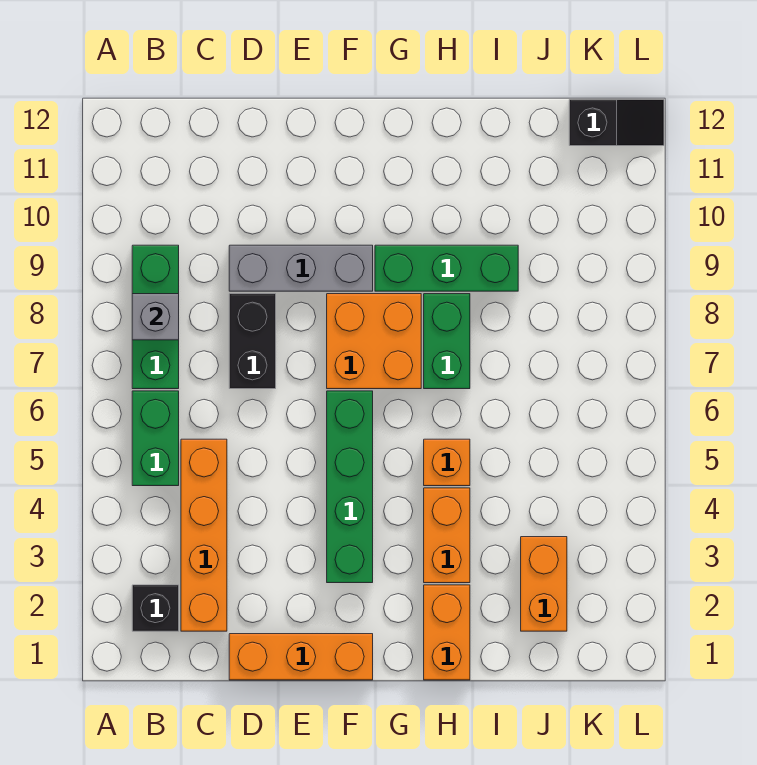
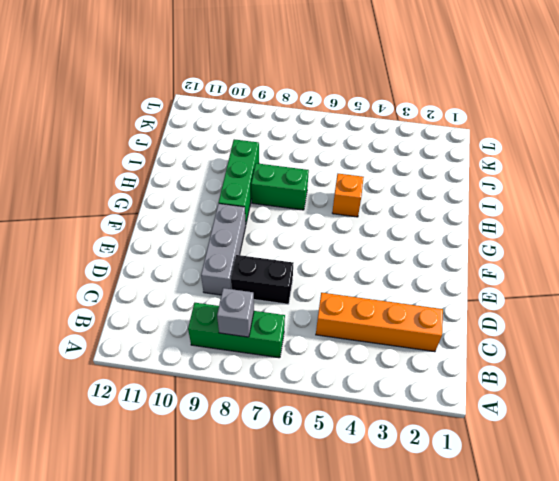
none -> black brick B2 level 1
none -> green brick B5:B6 level 1
none -> orange brick D1:F1 level 1

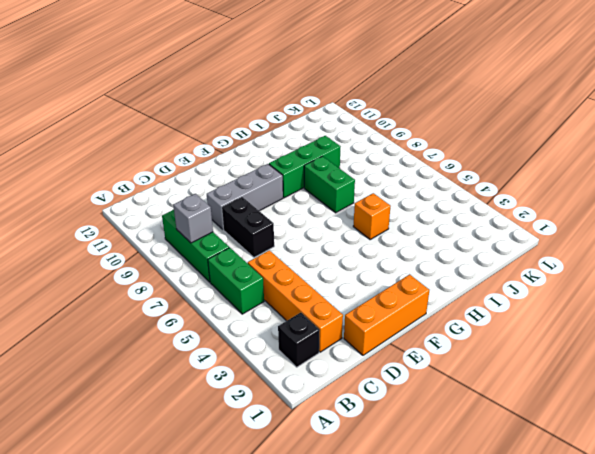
none -> green brick F3:F6 level 1
none -> orange brick F7:G8 level 1
none -> orange brick H1:H2 level 1

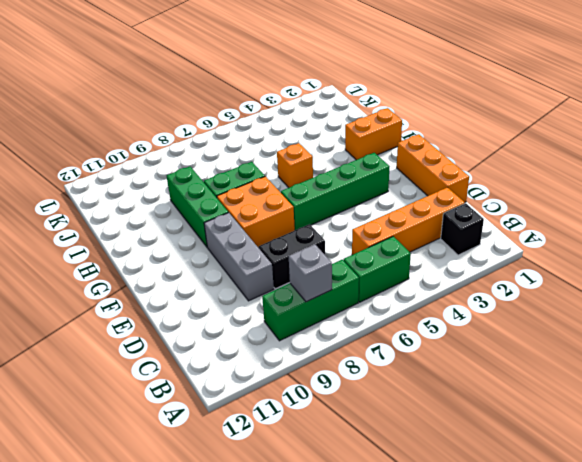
none -> orange brick H3:H4 level 1
none -> orange brick J2:J3 level 1
none -> black slope K12:L12 level 1 top K

